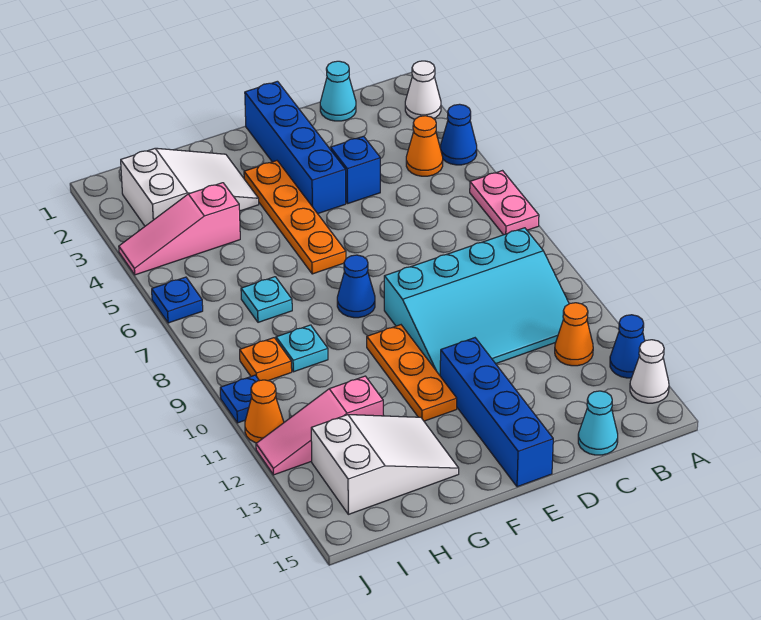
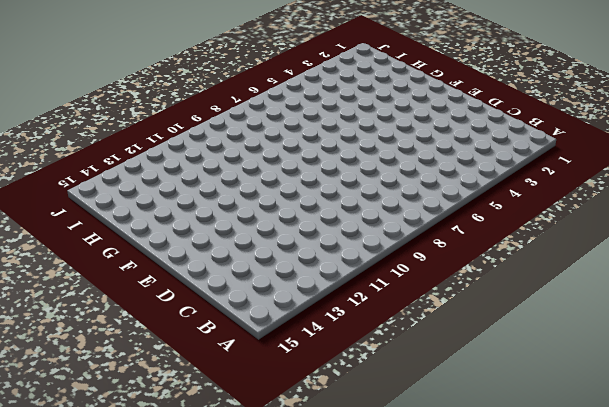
none -> white cone A2 level 1
none -> blue cone A4 level 1
none -> pink plate A6:A7 level 1

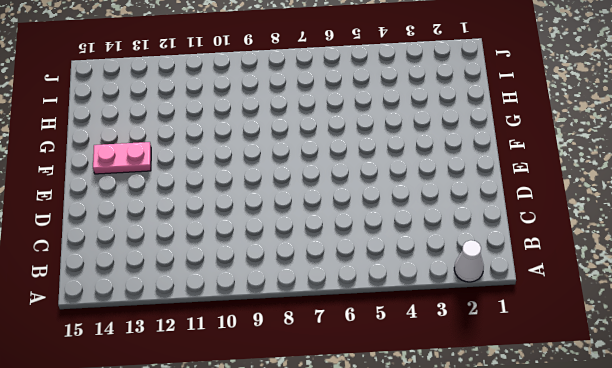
pink plate F13:F14 level 1 -> pink plate A6:A7 level 1
none -> blue cone A4 level 1
none -> blue cone A13 level 1
none -> white cone A14 level 1

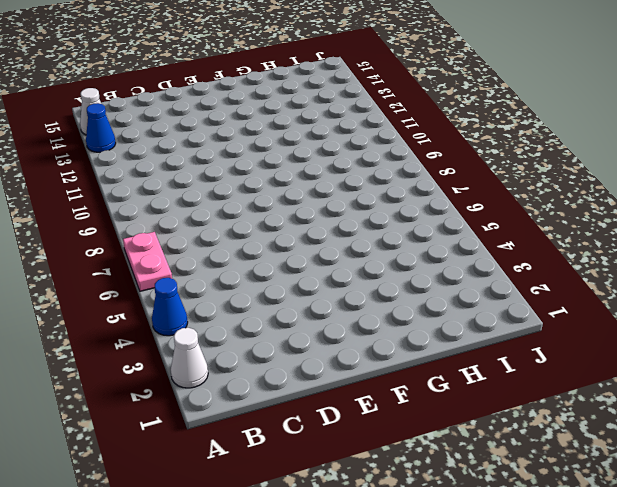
none -> orange cone B4 level 1
none -> cyan slope B9:E11 level 1 top 9
none -> orange cone B12 level 1

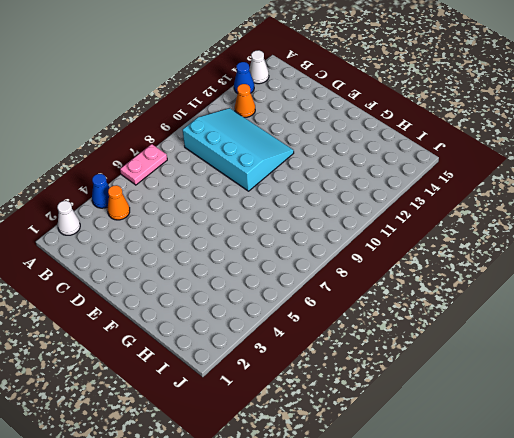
none -> cyan cone C1 level 1
none -> cyan cone C15 level 1
none -> blue brick D4 level 1

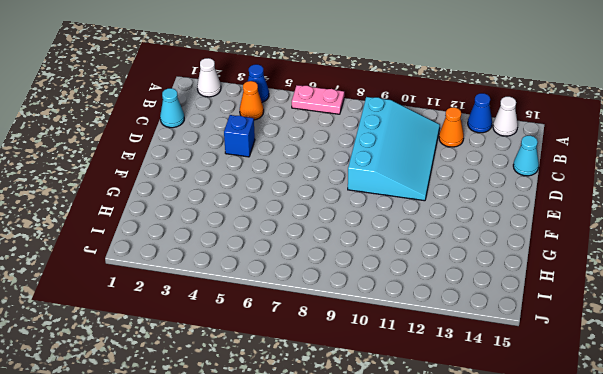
none -> blue brick E1:E4 level 1
none -> blue brick E12:E15 level 1
none -> orange plate F3:F6 level 1

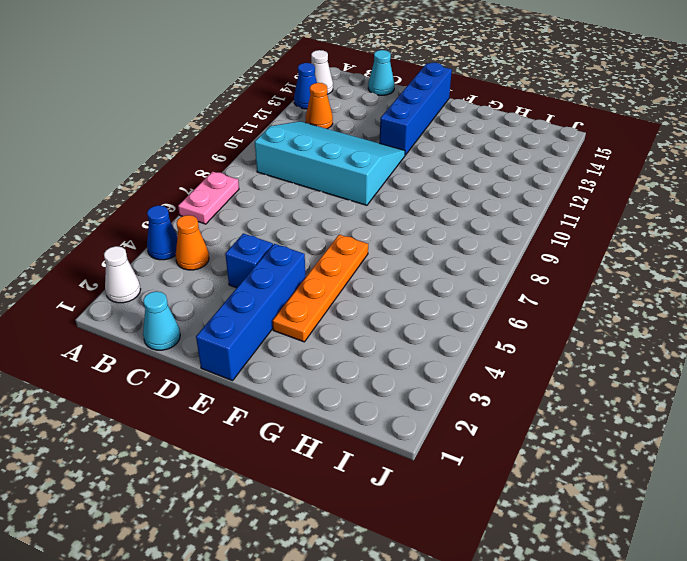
none -> blue cone F8 level 1
none -> orange plate F10:F12 level 1
none -> white slope G2:I3 level 1 top I

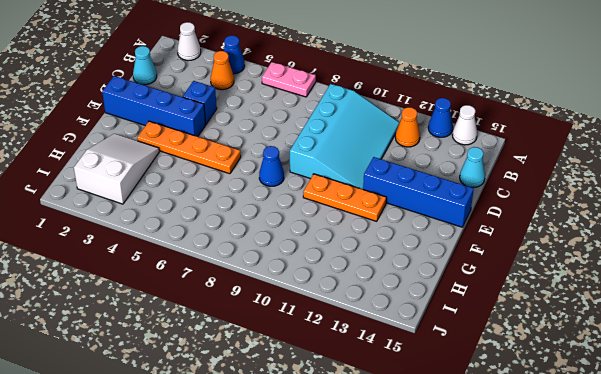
none -> white slope G13:I14 level 1 top I
none -> pink slope H4:J4 level 1 top H
none -> cyan plate H7 level 1

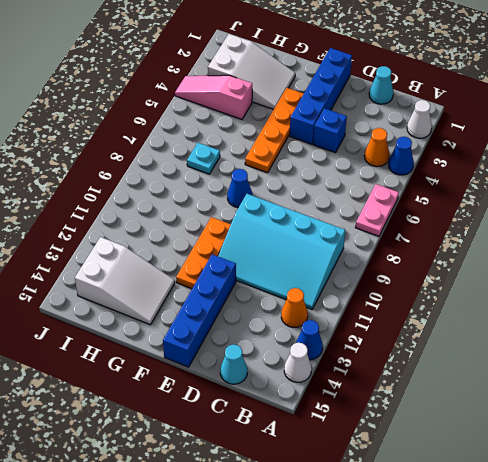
none -> cyan plate H9 level 1
none -> pink slope H12:J12 level 1 top H
none -> orange plate I9 level 1

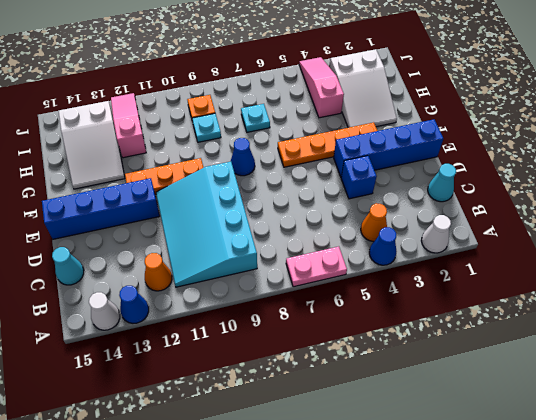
none -> blue plate J6 level 1
none -> blue plate J10 level 1
none -> orange cone J11 level 1

